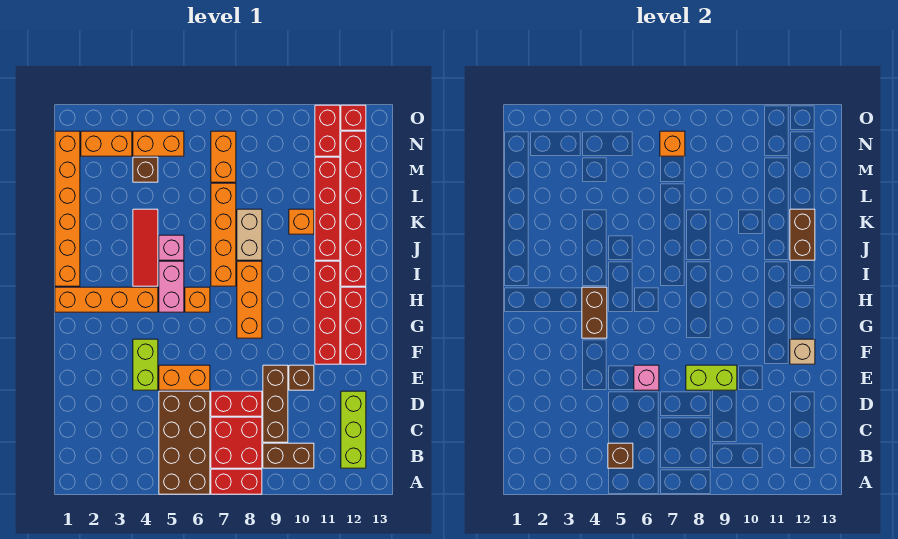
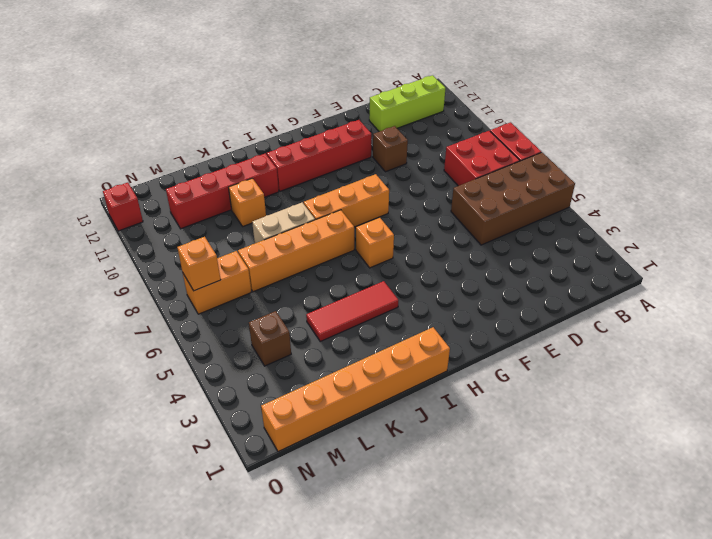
none -> brown brick B9:B10 level 1
none -> brown brick C9:E9 level 1
none -> red brick D7:D8 level 1
none -> lime brick E4:F4 level 1

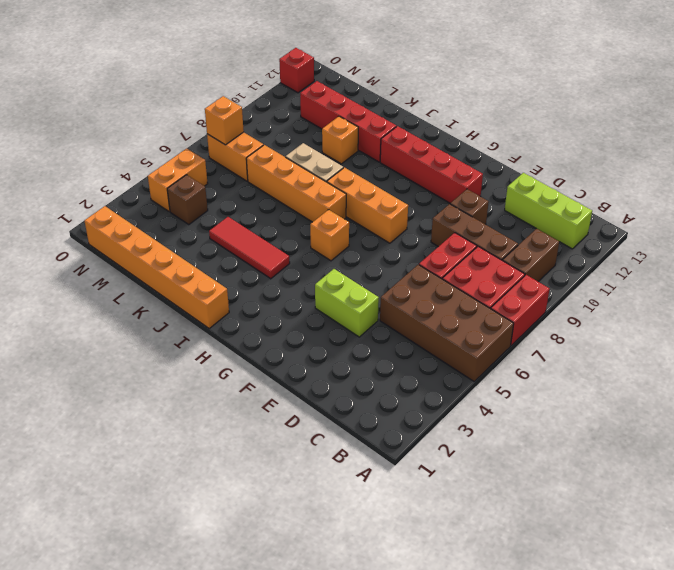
none -> orange brick E5:E6 level 1
none -> red brick F12:H12 level 1
none -> orange brick H1:H4 level 1
none -> pink brick H5:I5 level 1

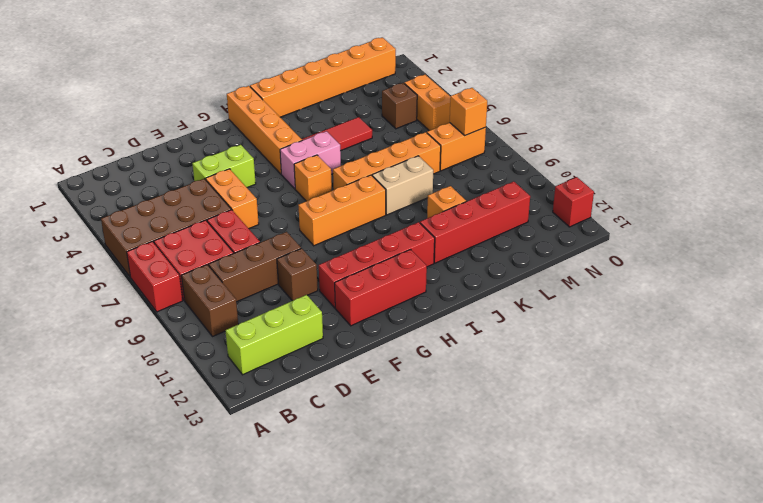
none -> red brick I12:N12 level 1
none -> pink brick J5 level 1
none -> orange brick N2:N3 level 1
none -> red brick N11:O11 level 1

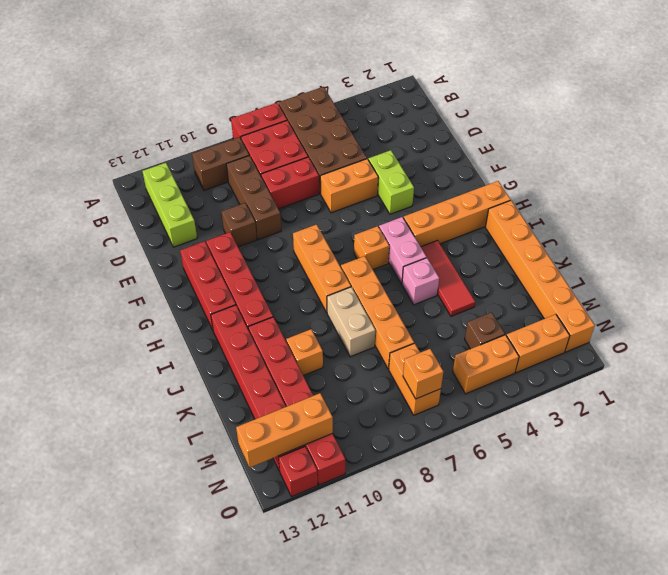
orange brick N11:N13 level 2 -> none
none -> brown brick B5 level 2
none -> pink brick E6 level 2
none -> lime brick E8:E9 level 2
none -> tan brick F12 level 2

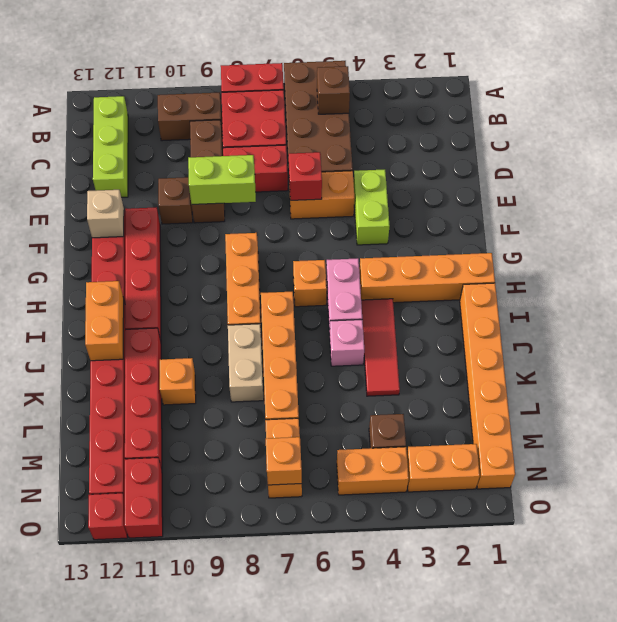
red brick E6 level 2 -> pink brick E6 level 2
orange brick I12:J12 level 2 -> brown brick J12:K12 level 2
none -> brown brick G4:H4 level 2

